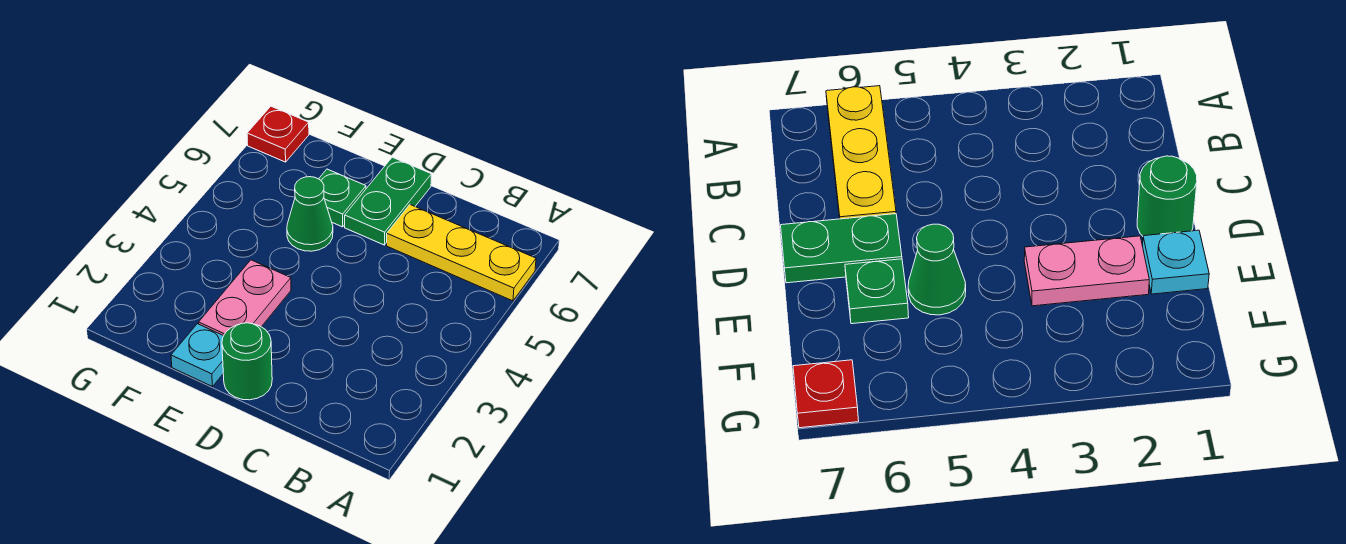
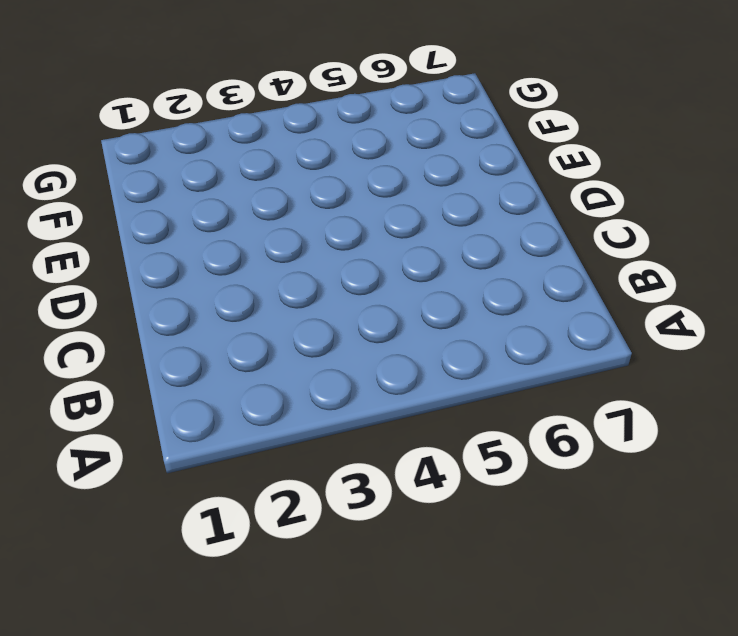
none -> yellow plate A6:C6 level 1
none -> green round brick D1 level 1

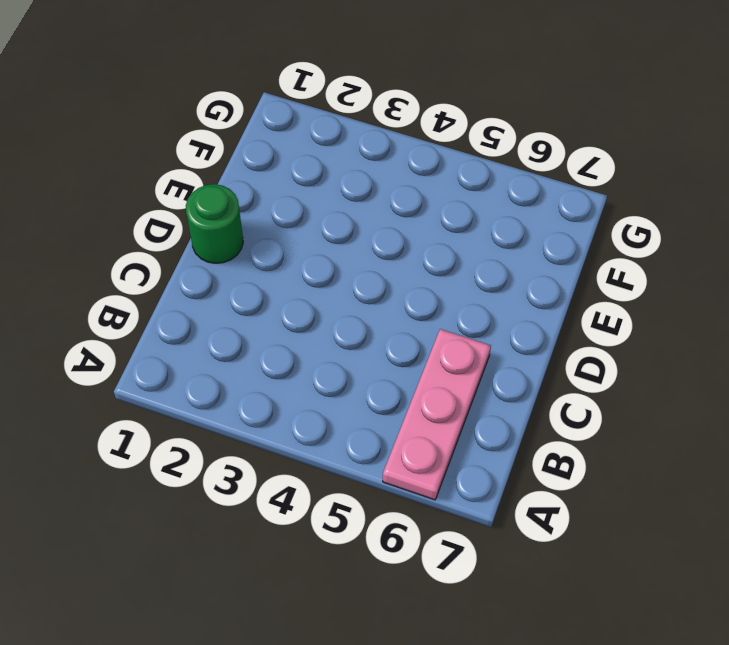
pink plate A6:C6 level 1 -> yellow plate A6:C6 level 1
none -> green plate D6:D7 level 1
none -> cyan plate E1 level 1

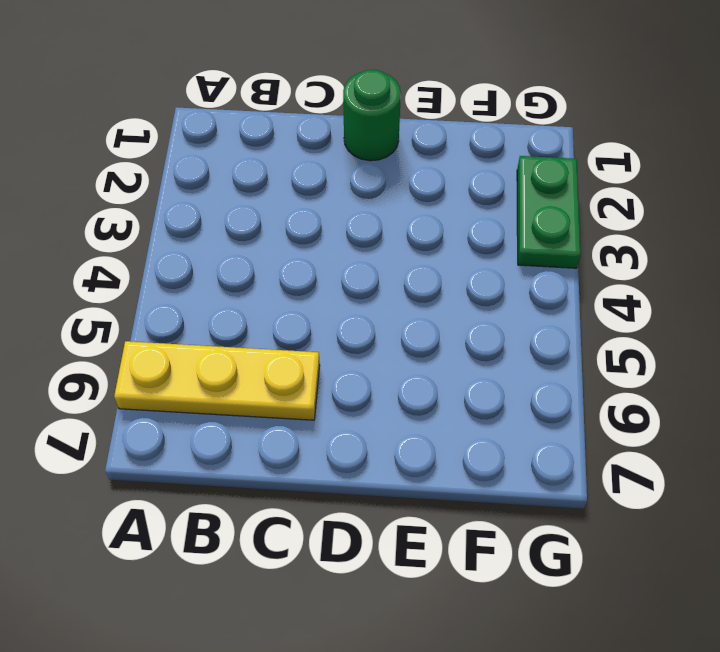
green plate G2:G3 level 1 -> green plate D6:D7 level 1
none -> cyan plate E1 level 1
none -> pink plate E2:E3 level 1

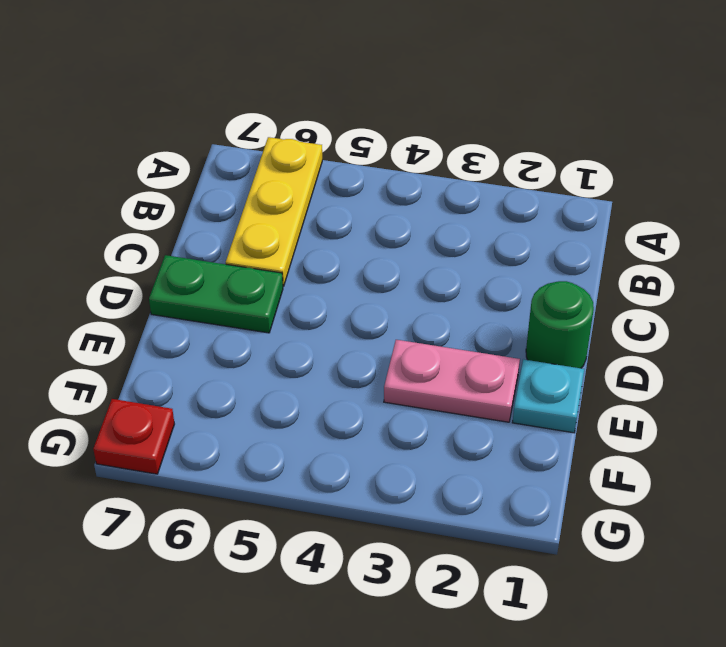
none -> green cone E5 level 1
none -> green plate E6 level 1

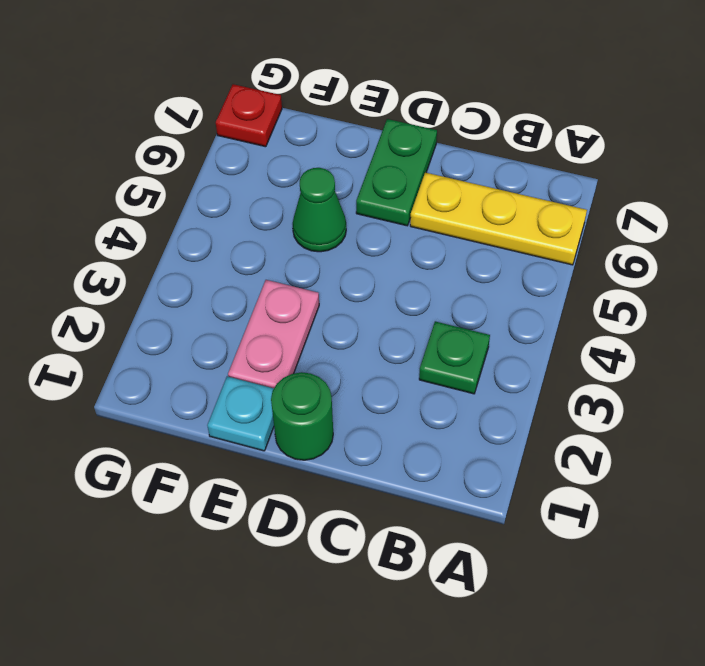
green plate B3 level 1 -> green plate E6 level 1

